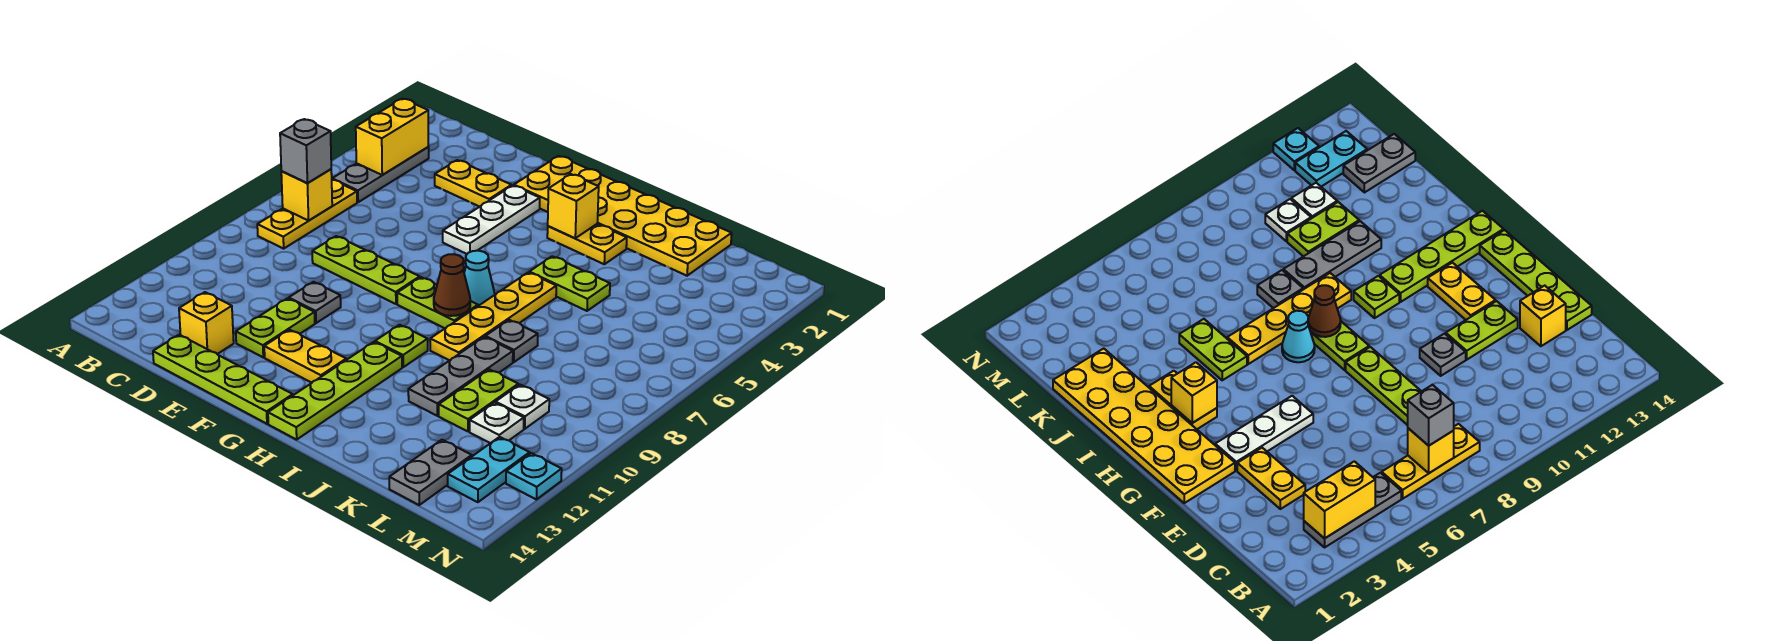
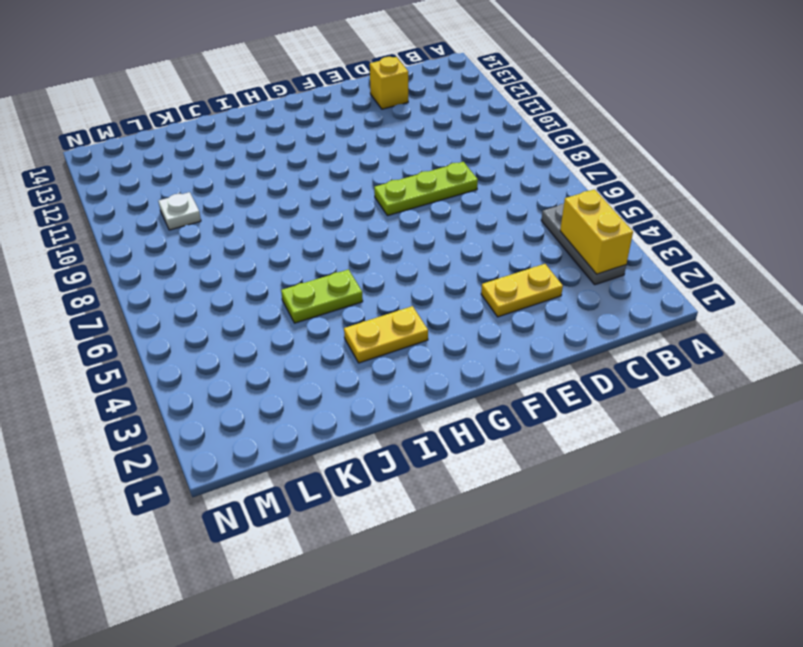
none -> yellow plate B6:B8 level 1
none -> lime plate D14:G14 level 1
none -> grey plate E10 level 1
none -> lime plate E11:E12 level 1

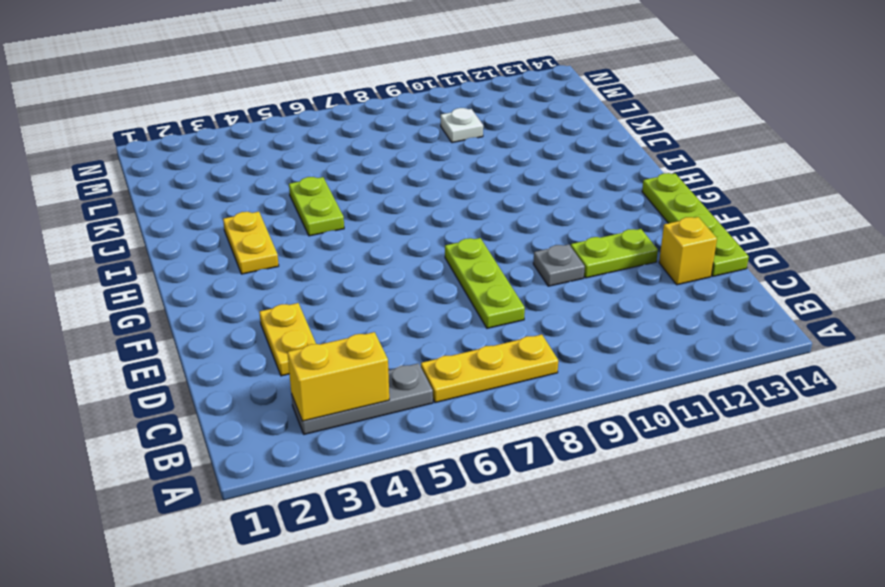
none -> yellow plate F1:K2 level 1
none -> white plate F3:F5 level 1
none -> yellow plate F12:G12 level 1
none -> lime plate G8:H8 level 1

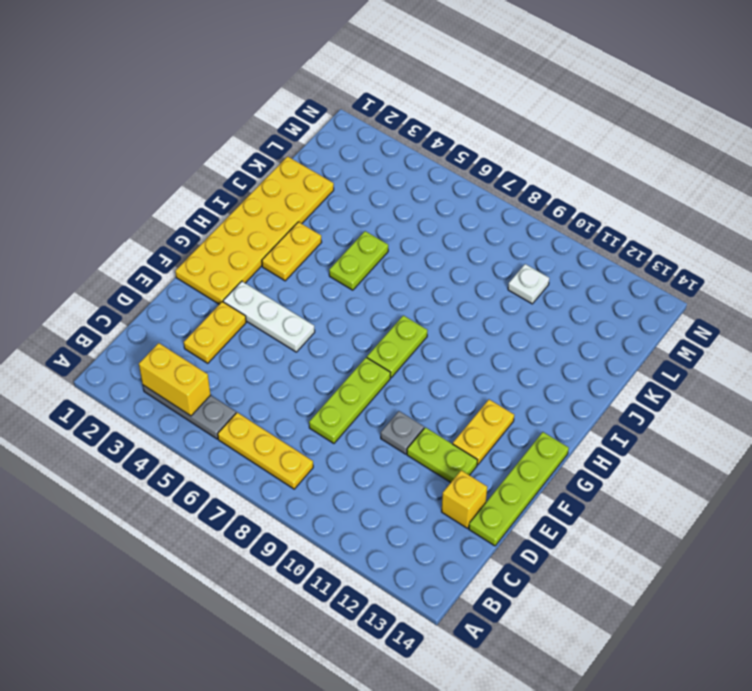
none -> cyan cone H7 level 1
none -> lime plate H10 level 1
none -> lime plate H11:H14 level 1
none -> yellow plate I6:I9 level 1

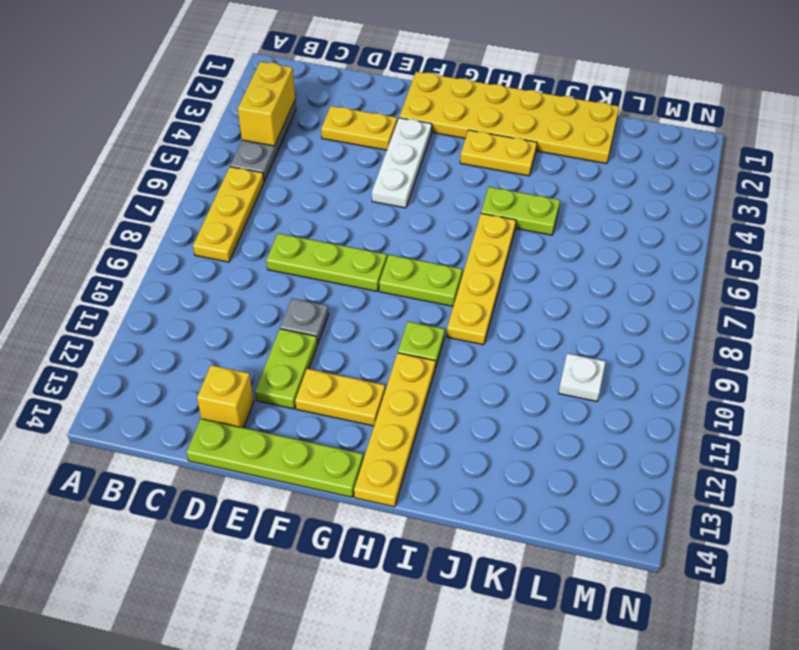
yellow plate H11:H14 level 1 -> lime plate H11:H14 level 1
none -> cyan cone H7 level 1
none -> grey plate J8 level 1
none -> grey plate J9:J11 level 1
none -> lime plate K10:K11 level 1

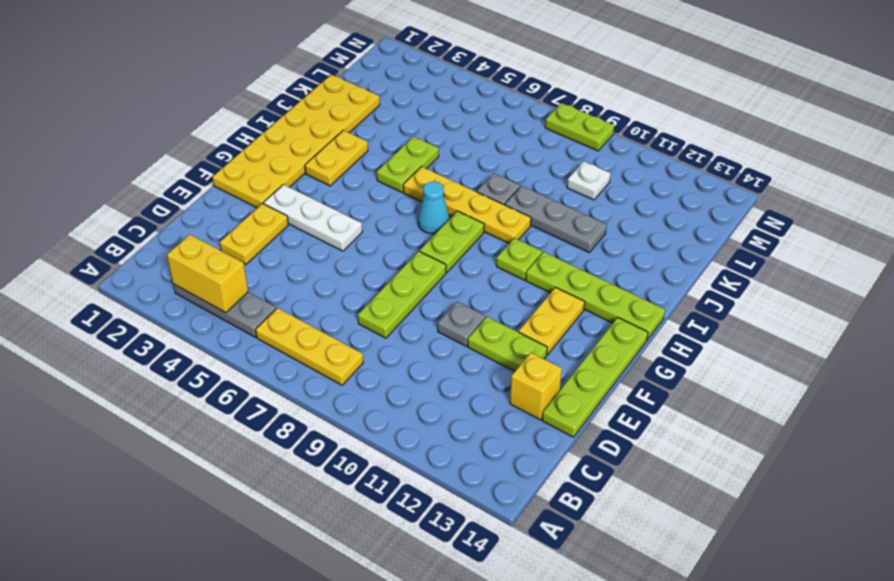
lime plate N8:N9 level 1 -> lime plate K10:K11 level 1
none -> white plate L11 level 1
none -> grey plate L13:L14 level 1
none -> cyan plate M12:M13 level 1
none -> cyan plate N12 level 1

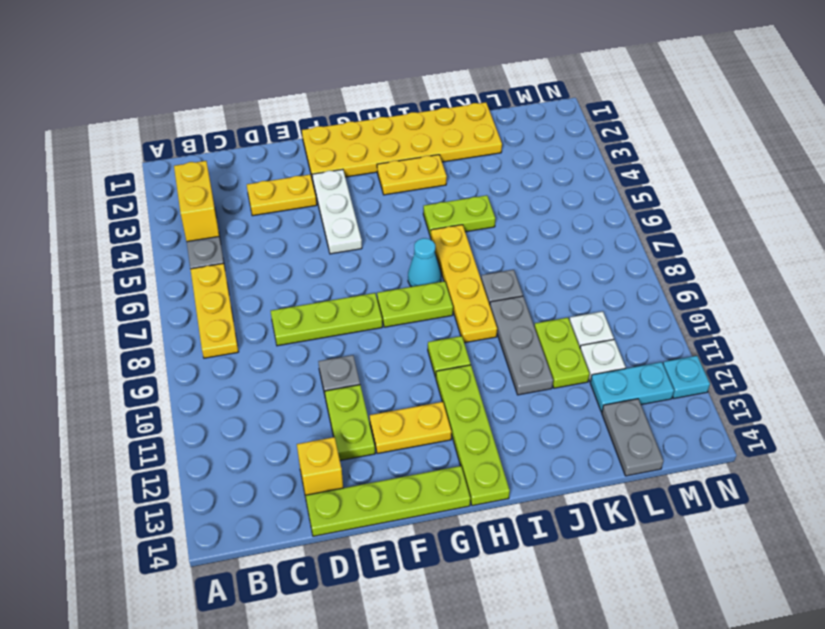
cyan plate L12:M12 level 1 -> cyan plate M12:M13 level 1
none -> yellow brick B7 level 2
none -> yellow brick H3 level 2
none -> brown cone H8 level 2
none -> grey brick B7 level 3

